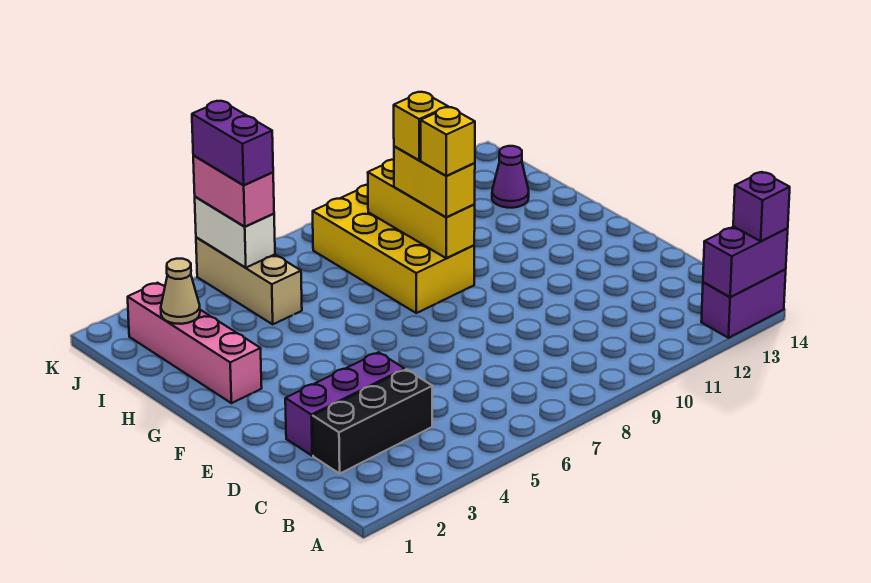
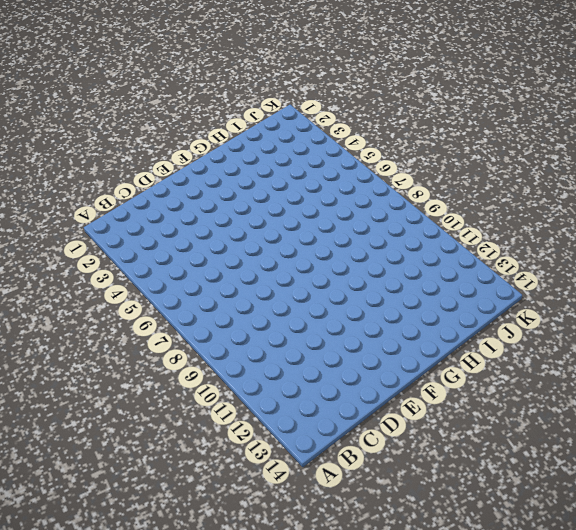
none -> purple brick A13:A14 level 1
none -> black brick C2:C4 level 1
none -> purple brick D2:D4 level 1

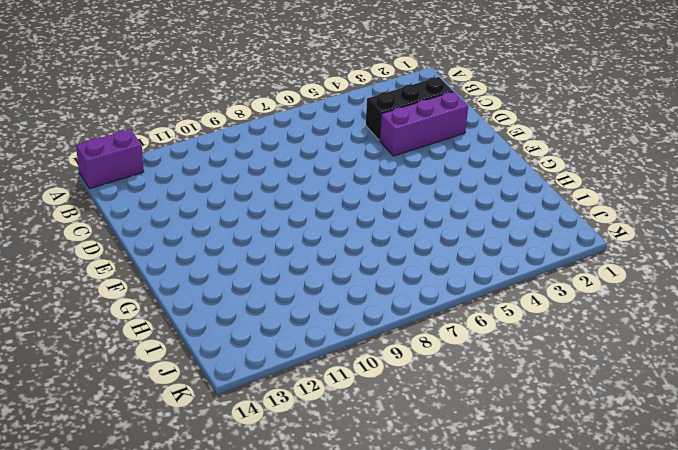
none -> pink brick G2:J2 level 1
none -> yellow brick G8:J9 level 1
none -> tan brick I5:K5 level 1

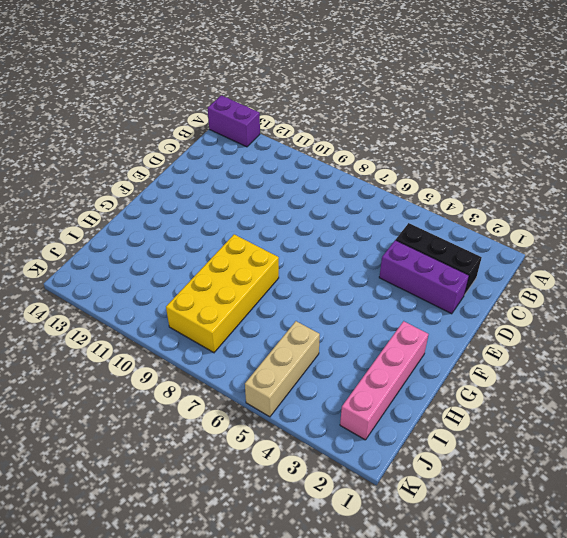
none -> purple cone I13 level 1
none -> purple brick A13:A14 level 2
none -> yellow brick G9:I9 level 2

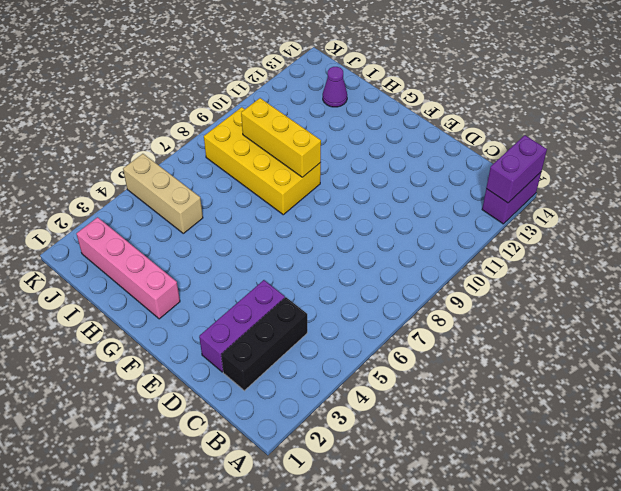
none -> tan cone I2 level 2
none -> white brick J5:K5 level 2
none -> purple brick A14 level 3

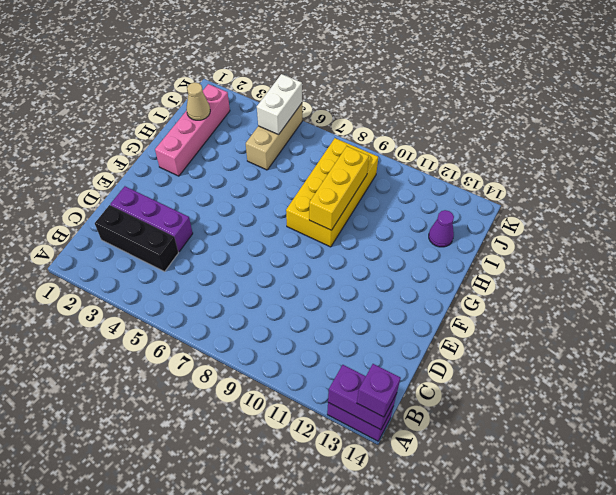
none -> yellow brick G9:H9 level 3
none -> pink brick J5:K5 level 3
none -> yellow brick G9 level 4

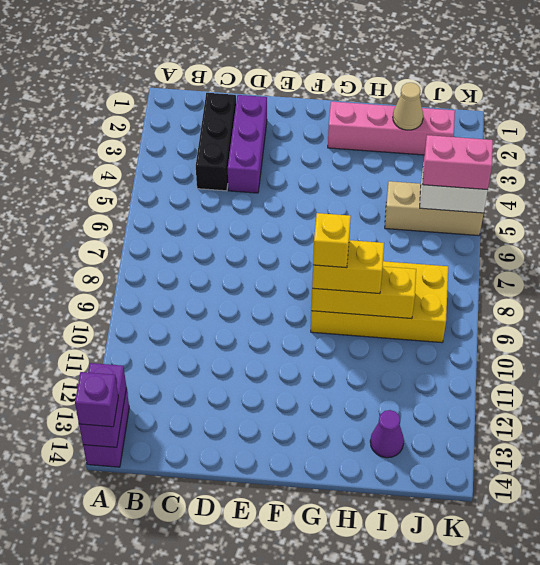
none -> yellow brick H9 level 4
none -> purple brick J5:K5 level 4

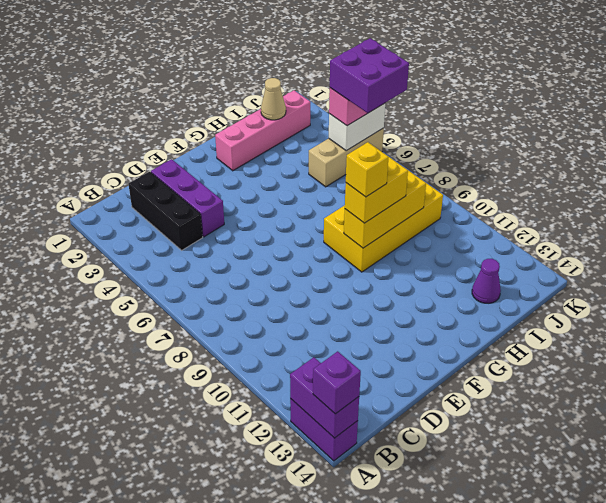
purple brick J5:K6 level 4 -> purple brick J5:K5 level 4
none -> yellow brick H9 level 4

